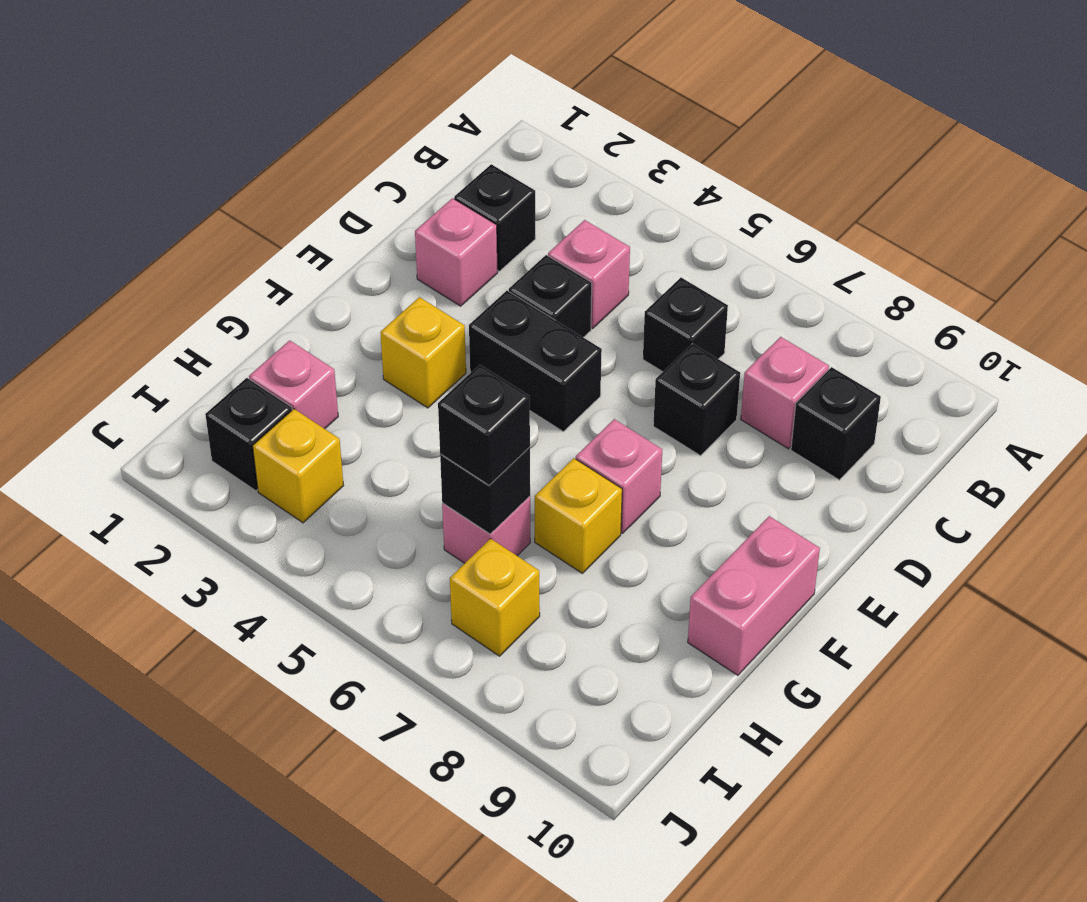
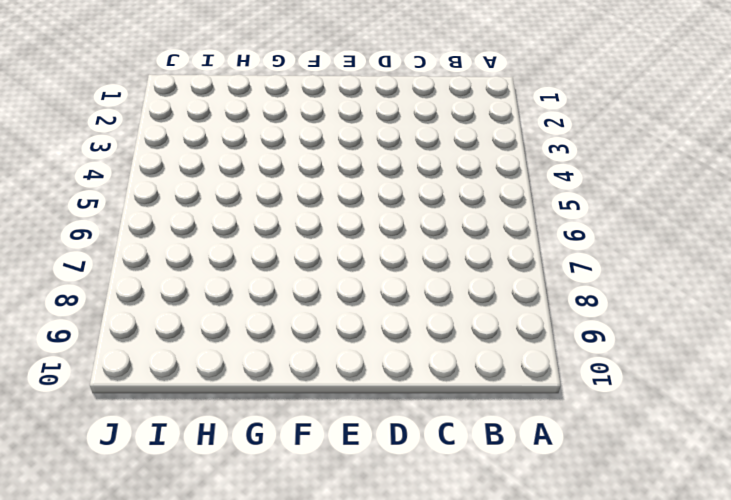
none -> black brick C2 level 1
none -> pink brick C4 level 1
none -> black brick C6 level 1

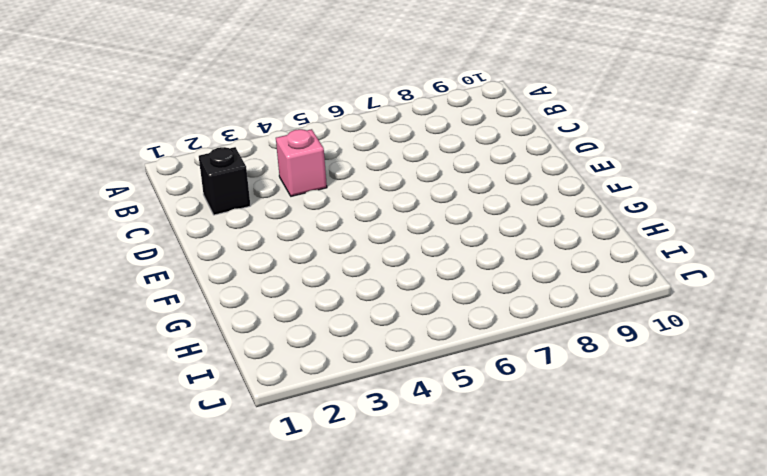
none -> black brick C6 level 1
none -> pink brick C8 level 1
none -> black brick C9 level 1

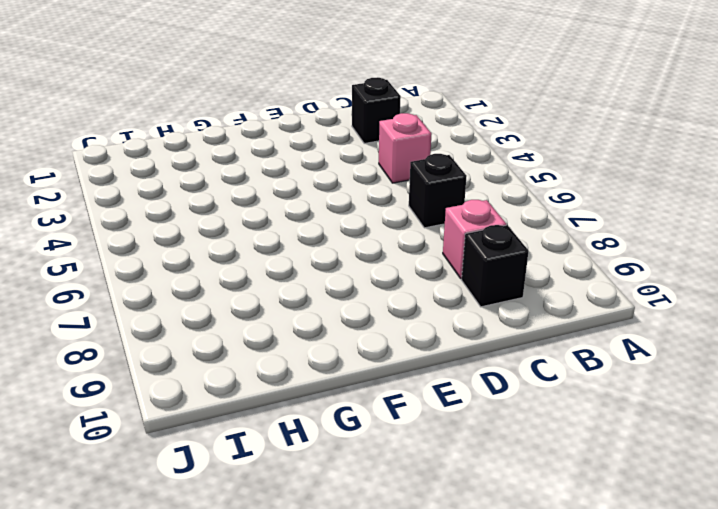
none -> pink brick D2 level 1
none -> black brick D4 level 1
none -> black brick D7 level 1

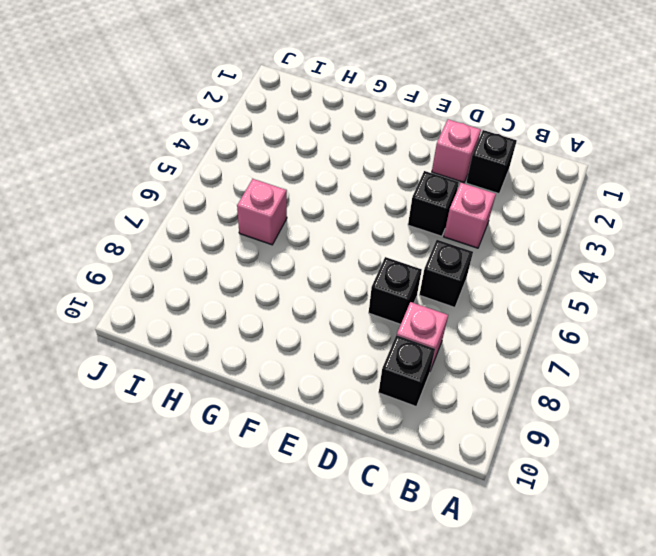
none -> black brick E4:E5 level 1
none -> yellow brick F3 level 1
none -> pink brick F7 level 1

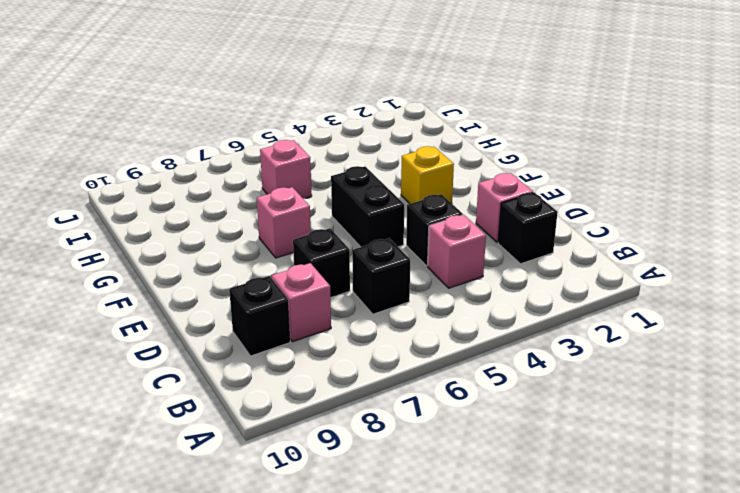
black brick E5:F5 level 1 -> black brick E4:E5 level 1
none -> pink brick F10:G10 level 1
none -> yellow brick G7 level 1
none -> pink brick H2 level 1

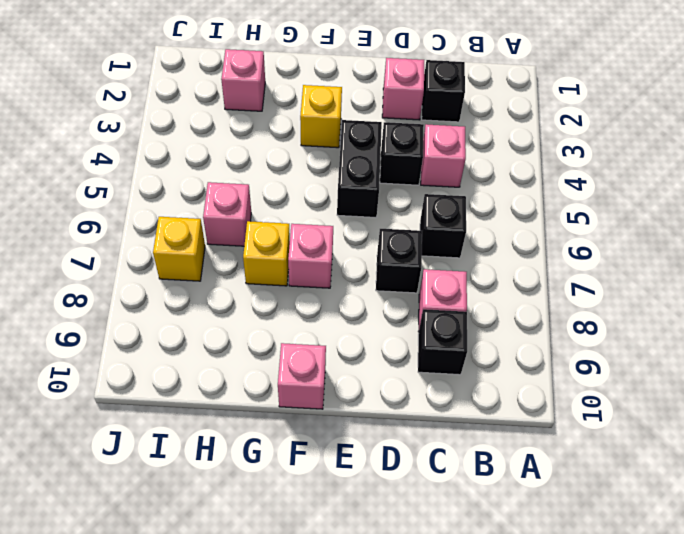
pink brick F10 level 1 -> pink brick F10:G10 level 1
none -> black brick I2 level 1
none -> yellow brick I3 level 1
none -> black brick H6 level 2

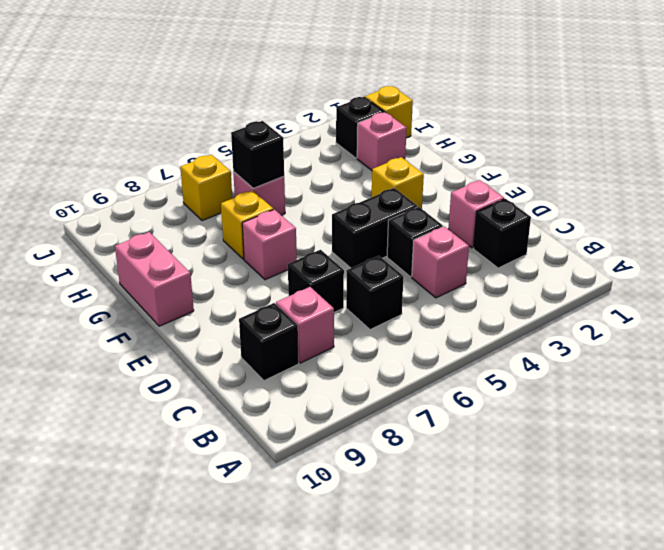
yellow brick I1 level 1 -> yellow brick I3 level 1
none -> black brick H6 level 3

